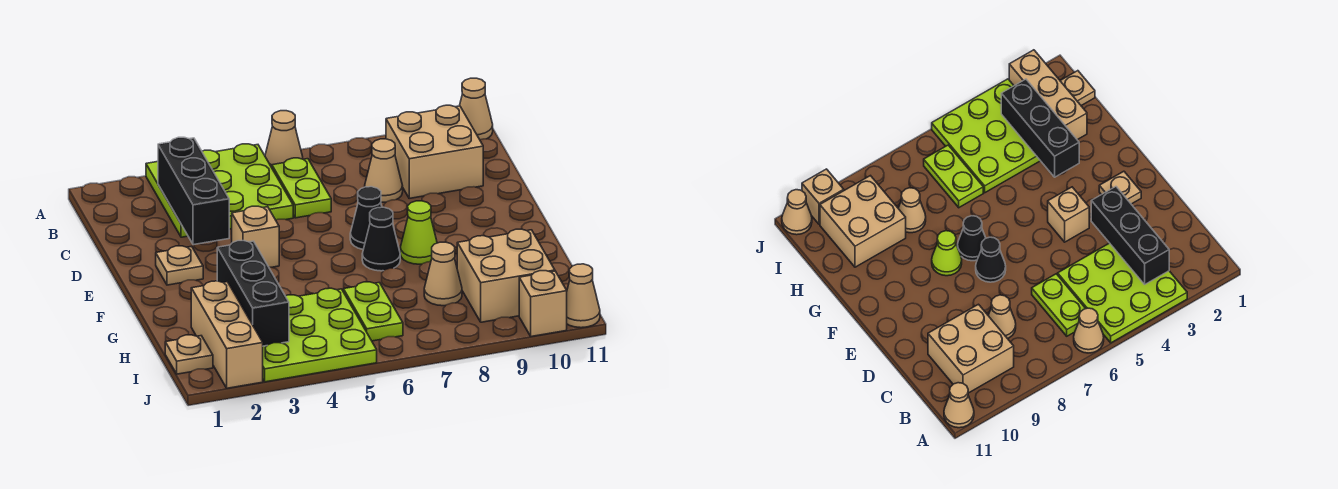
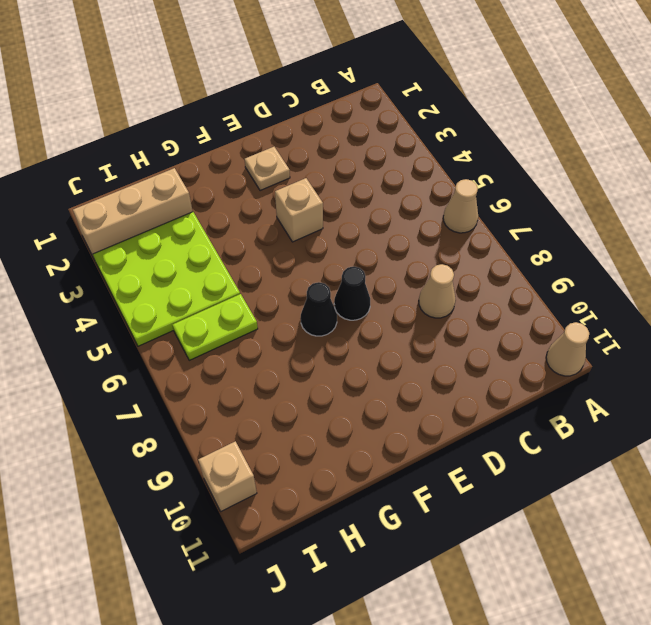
none -> lime plate A3:C5 level 1
none -> lime plate B6:C6 level 1
none -> tan brick B9:C10 level 1

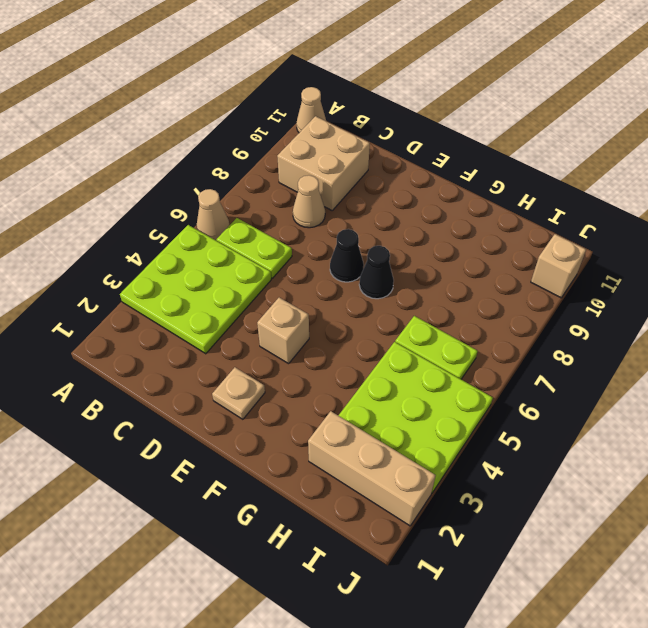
none -> lime cone F8 level 1
none -> tan cone H8 level 1
none -> tan brick H9:I10 level 1

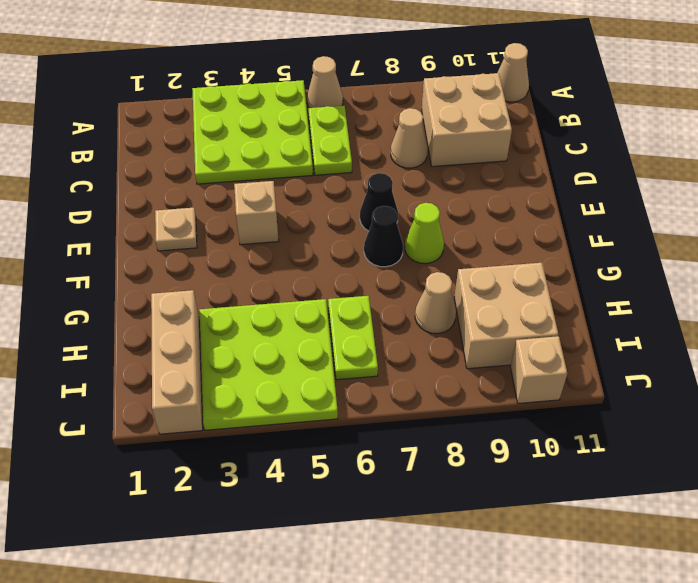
none -> tan plate I1 level 1
none -> tan cone J11 level 1
none -> black brick B3:D3 level 2

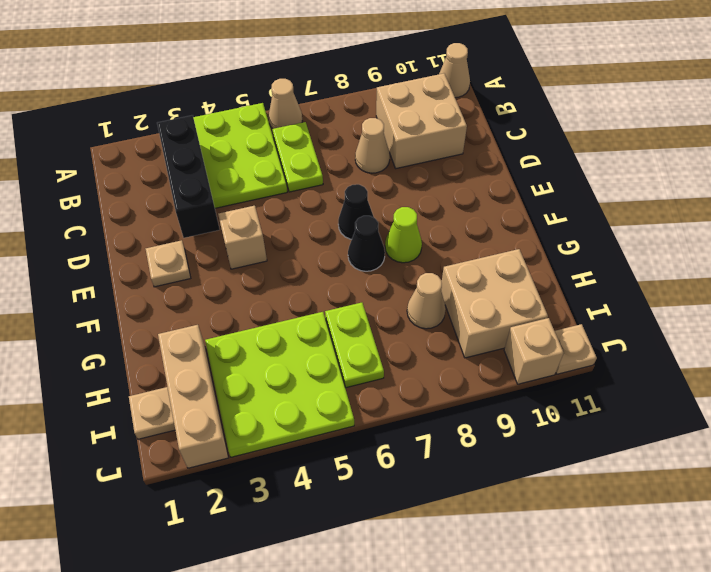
tan plate J11 level 1 -> tan cone J11 level 1
none -> black brick G3:I3 level 2

